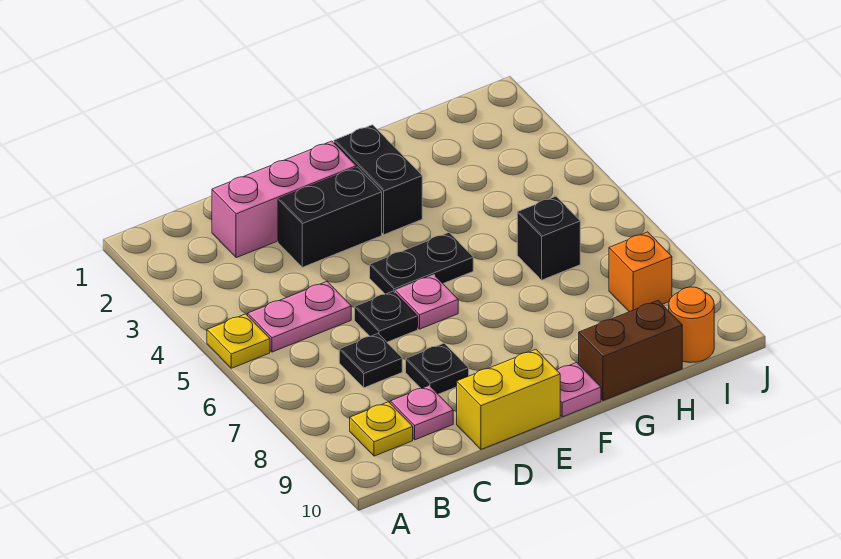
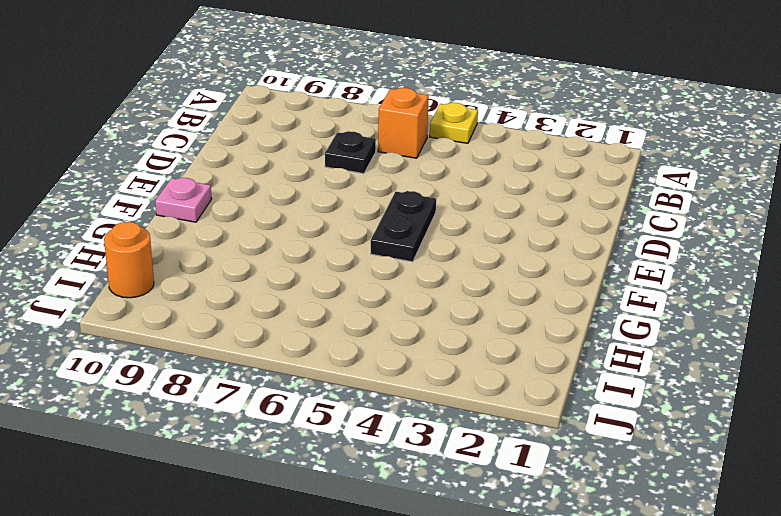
orange brick B6 level 1 -> orange brick I8 level 1
none -> pink plate B5:C5 level 1
none -> yellow plate B9 level 1
none -> pink brick C2:E2 level 1

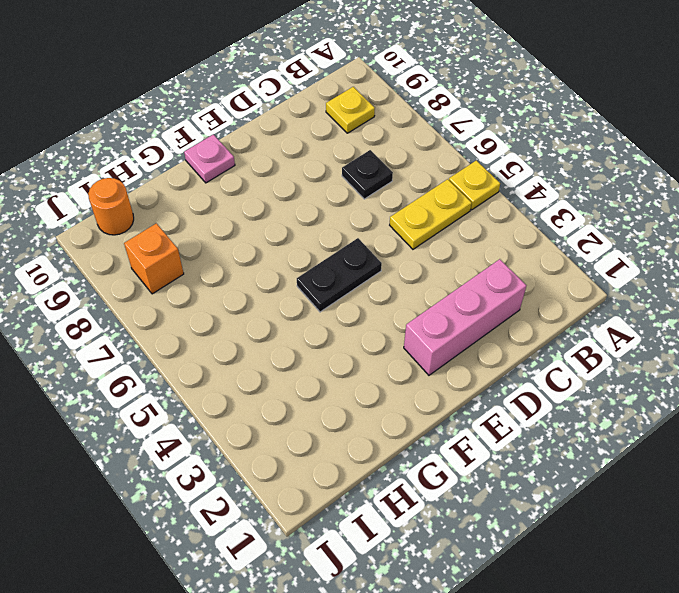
yellow plate B5:C5 level 1 -> pink plate B5:C5 level 1
none -> pink plate C9 level 1
none -> black brick D3:E3 level 1
none -> black plate D6 level 1

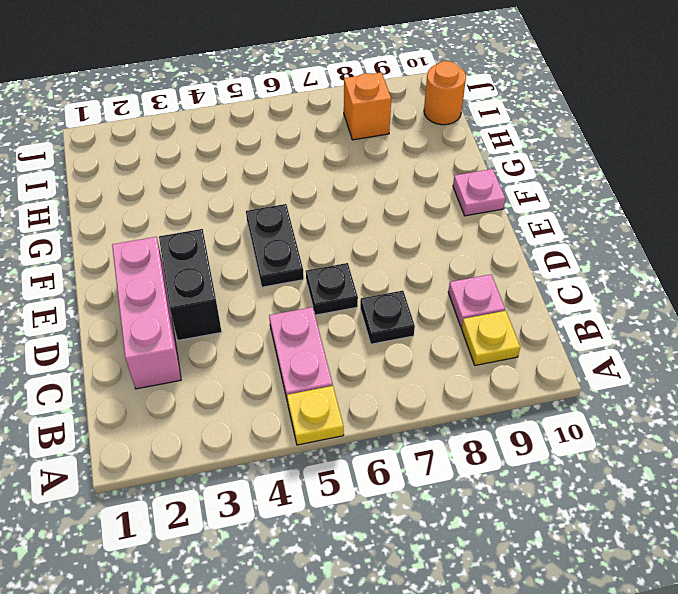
none -> black plate D8 level 1
none -> yellow brick D10:E10 level 1
none -> pink plate E6 level 1

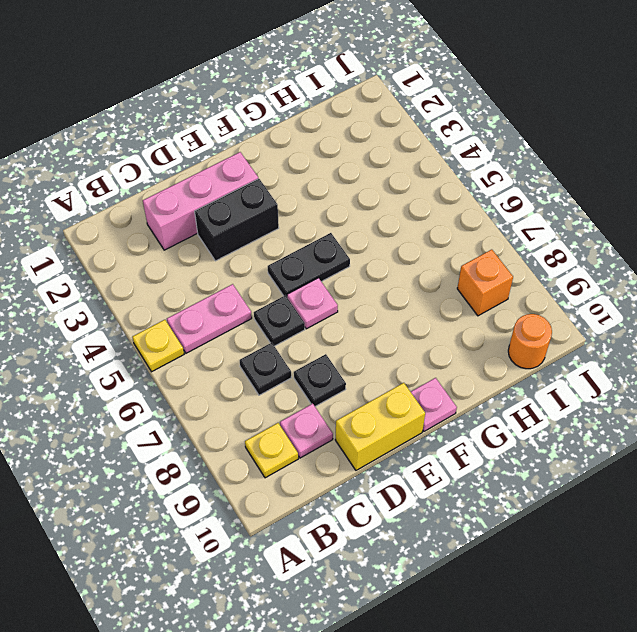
none -> black brick F2:F3 level 1
none -> brown brick G10:H10 level 1
none -> black brick H6 level 1

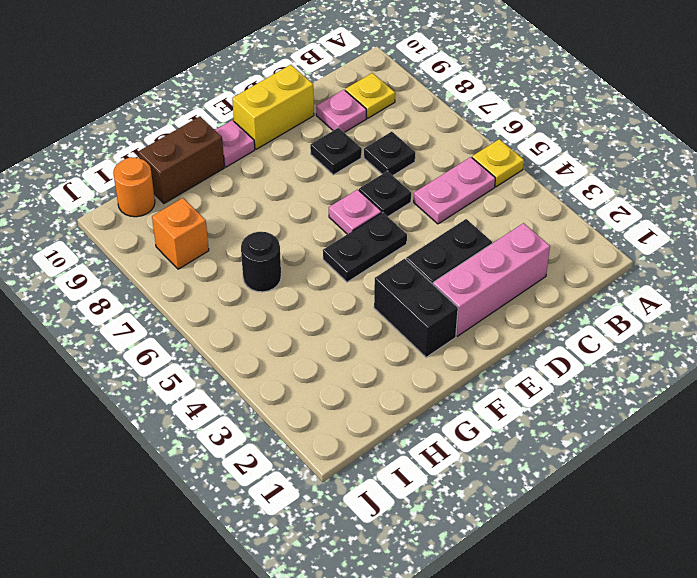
black round brick H6 level 1 -> black brick H6 level 1

